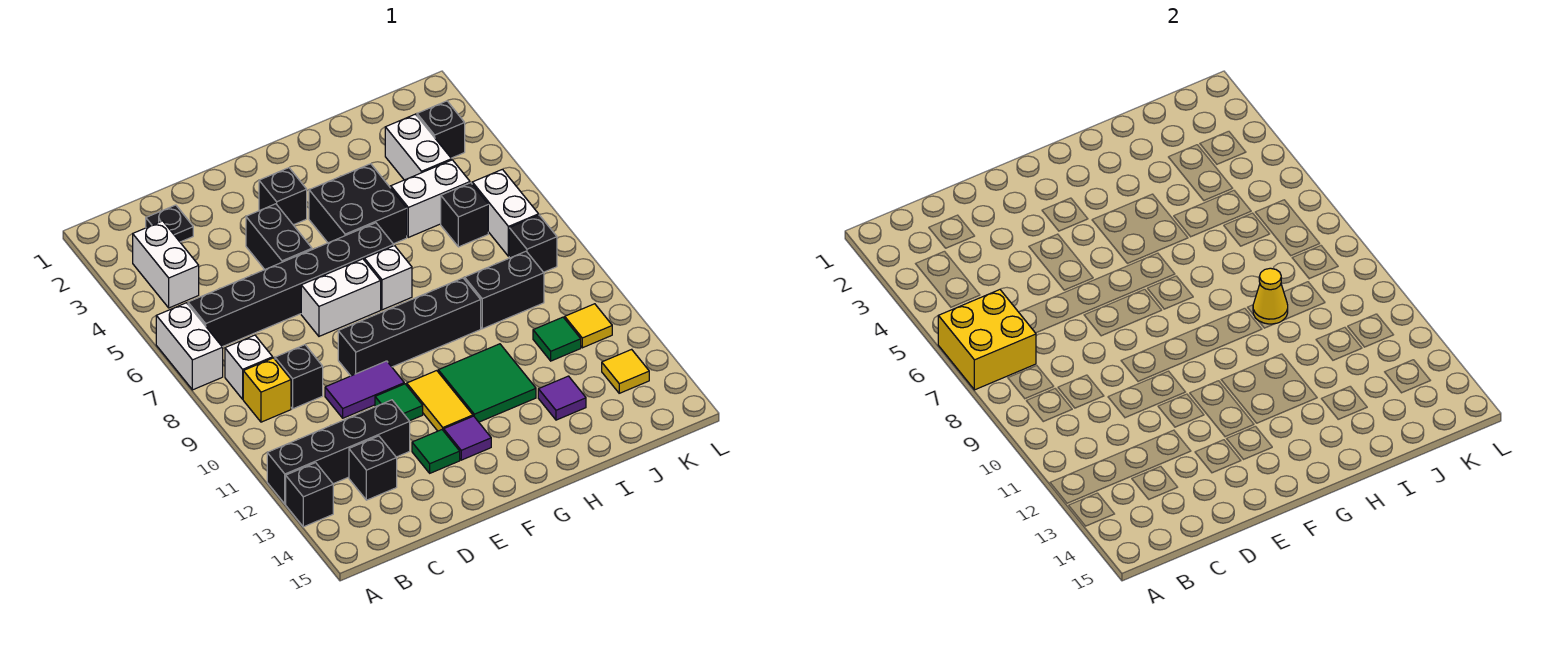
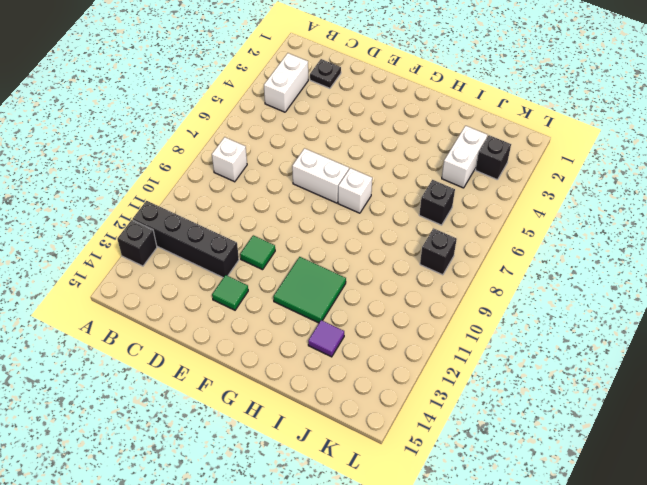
none -> white brick A6:A7 level 1
none -> black brick B6:G6 level 1
none -> yellow brick B9 level 1
none -> black brick C9 level 1

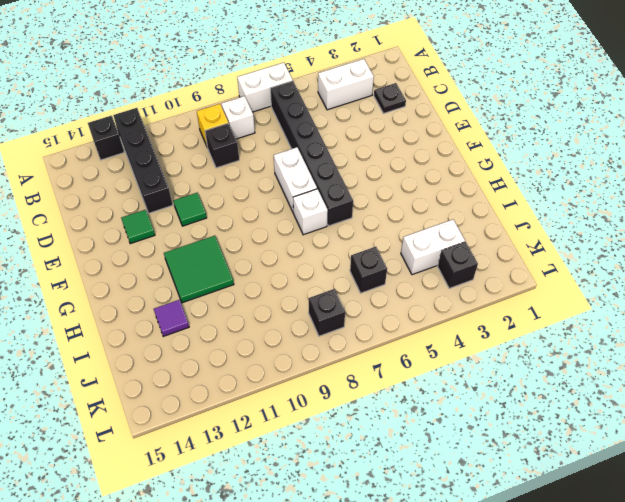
none -> black brick C13 level 1
none -> purple tile D10:E10 level 1
none -> black brick E4:E5 level 1
none -> black brick E9:H9 level 1

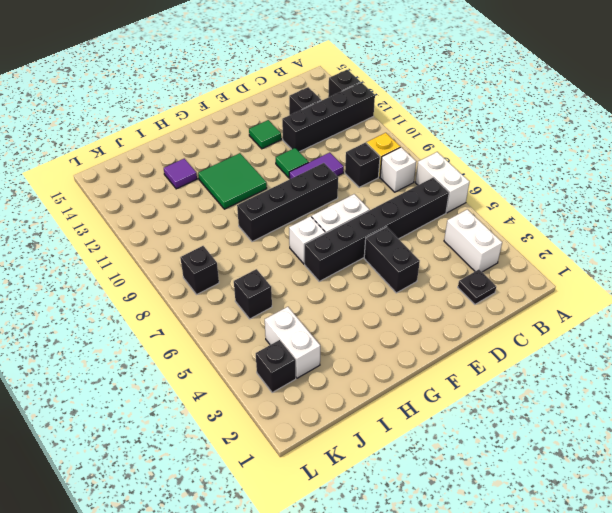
none -> black brick F3 level 1
none -> yellow tile F11:F12 level 1
none -> purple tile F13 level 1
none -> black brick G4:H5 level 1

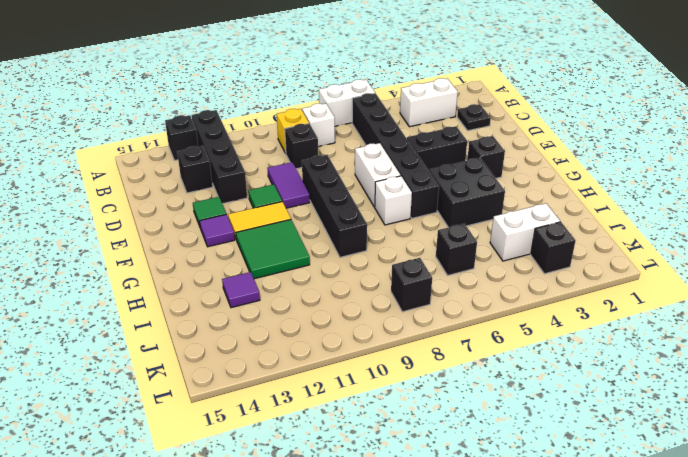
none -> white brick I5:J5 level 1
none -> black brick I9:J9 level 1
none -> green tile J11 level 1
none -> white brick K6:K7 level 1

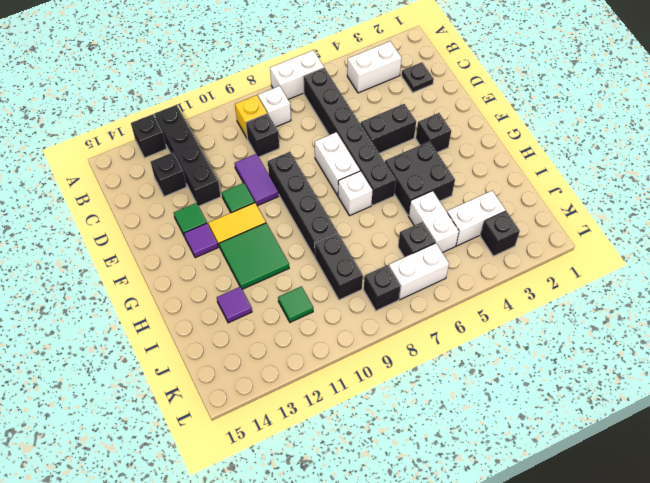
none -> yellow tile K11 level 1
none -> yellow tile K13 level 1
none -> yellow brick A6:B7 level 2
none -> yellow cone I9 level 2

